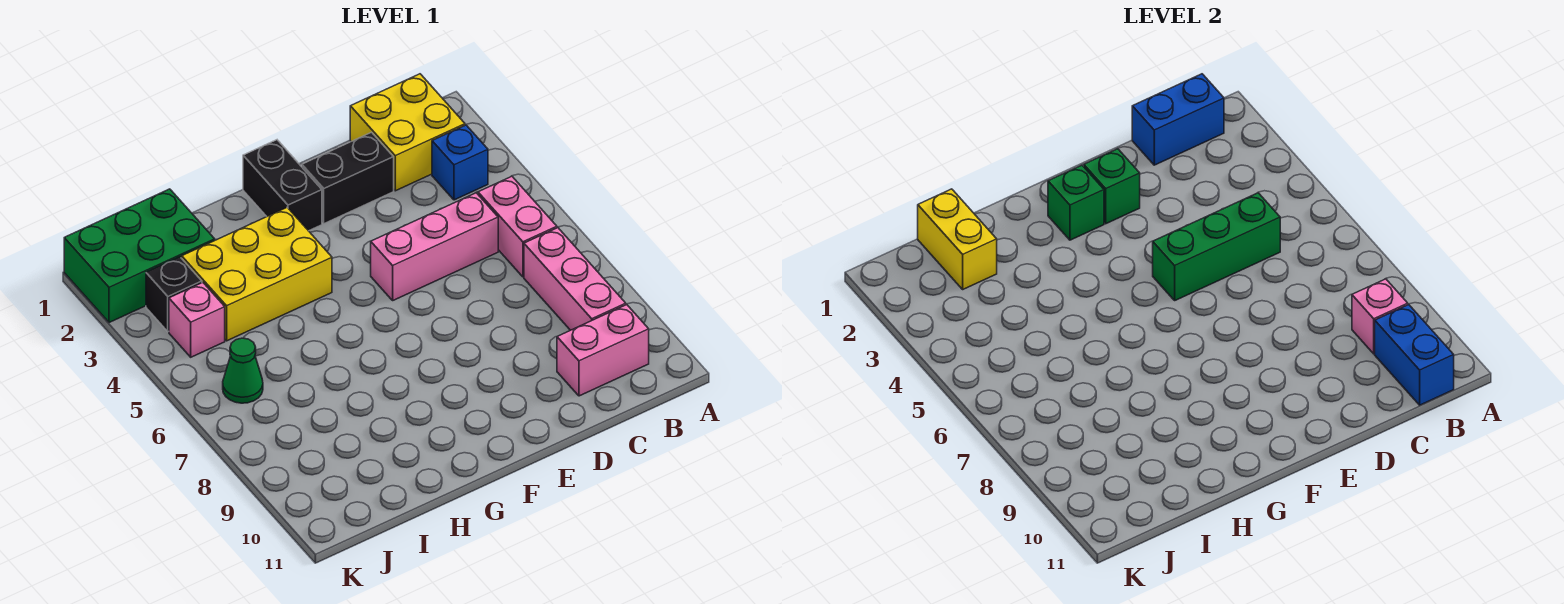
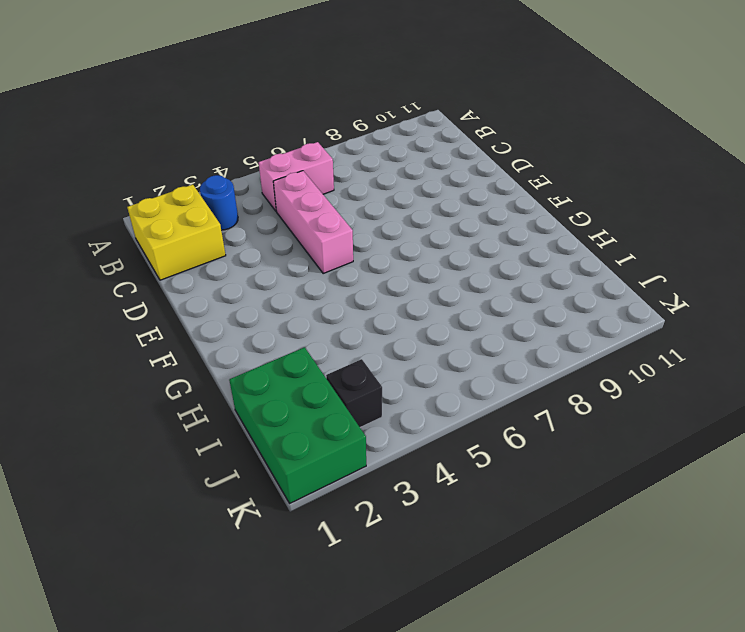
blue round brick B3 level 1 -> blue brick B3 level 1
none -> pink brick B7:B9 level 1
none -> pink brick B10:C10 level 1
none -> black brick D2:E2 level 1

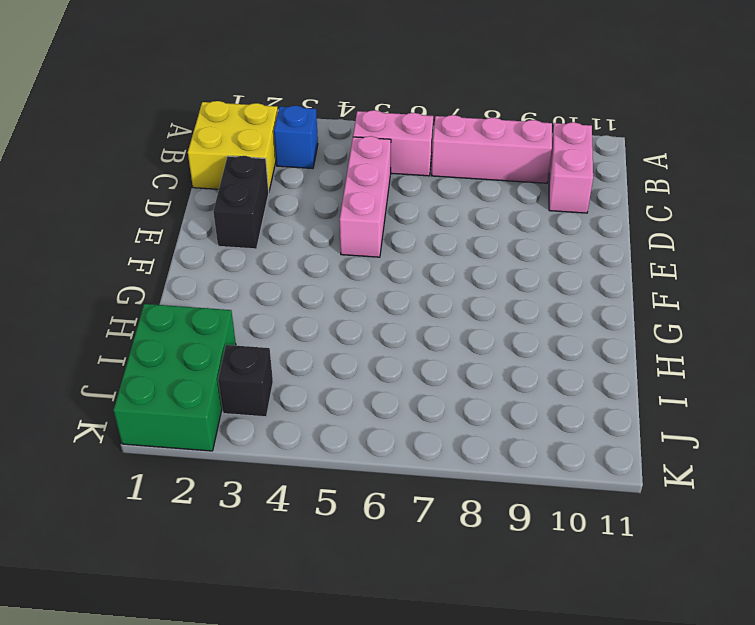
none -> black brick F1:F2 level 1
none -> yellow brick G3:I4 level 1
none -> pink brick J4 level 1

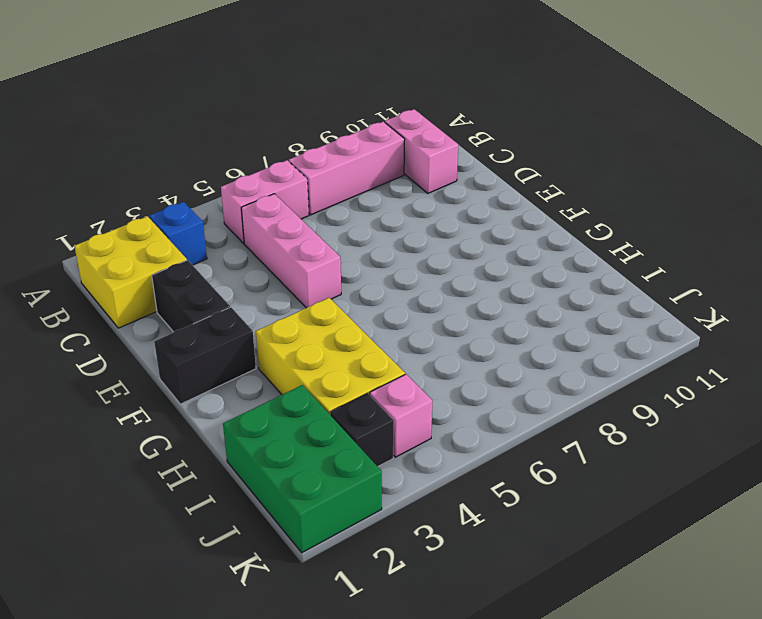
none -> green cone J6 level 1
none -> blue brick B1:C1 level 2
none -> pink brick B9 level 2

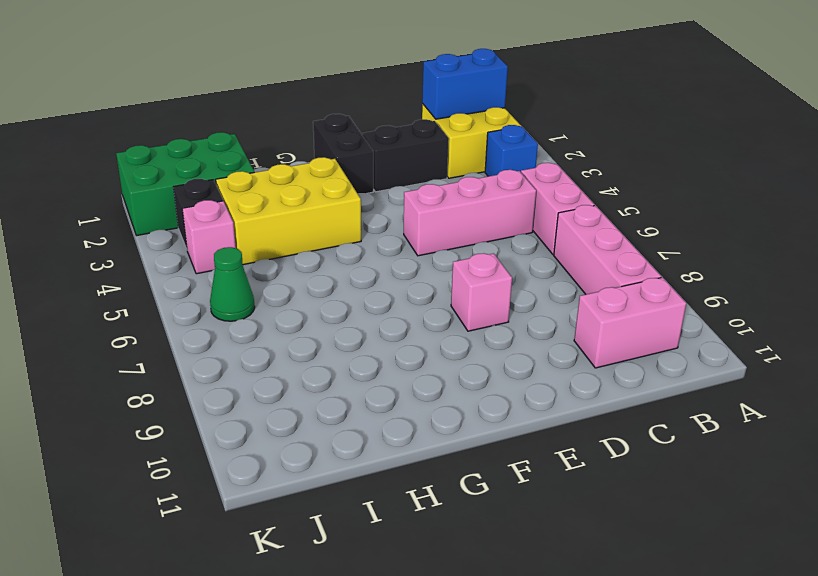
pink brick E8 level 1 -> pink brick B9 level 2
none -> blue brick B10:B11 level 2
none -> green brick C5:E5 level 2
none -> green brick E2 level 2

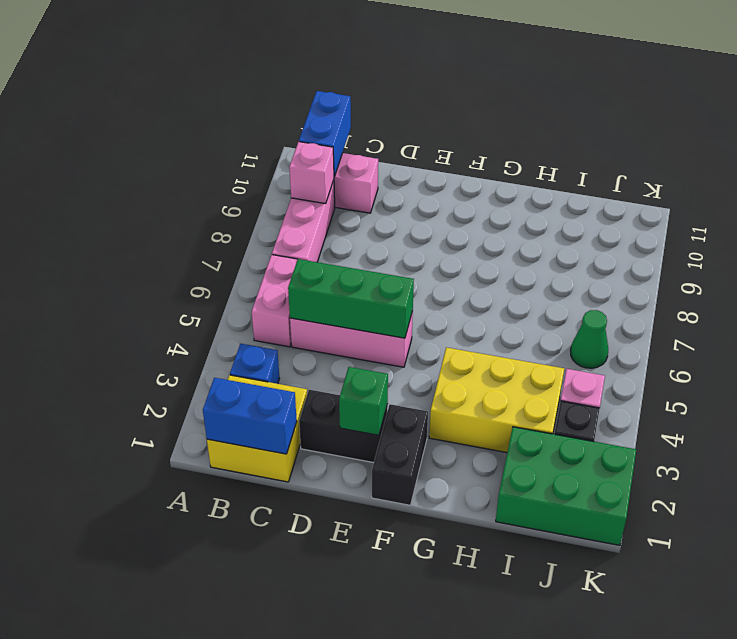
none -> green brick F2 level 2
none -> yellow brick I1:I2 level 2

